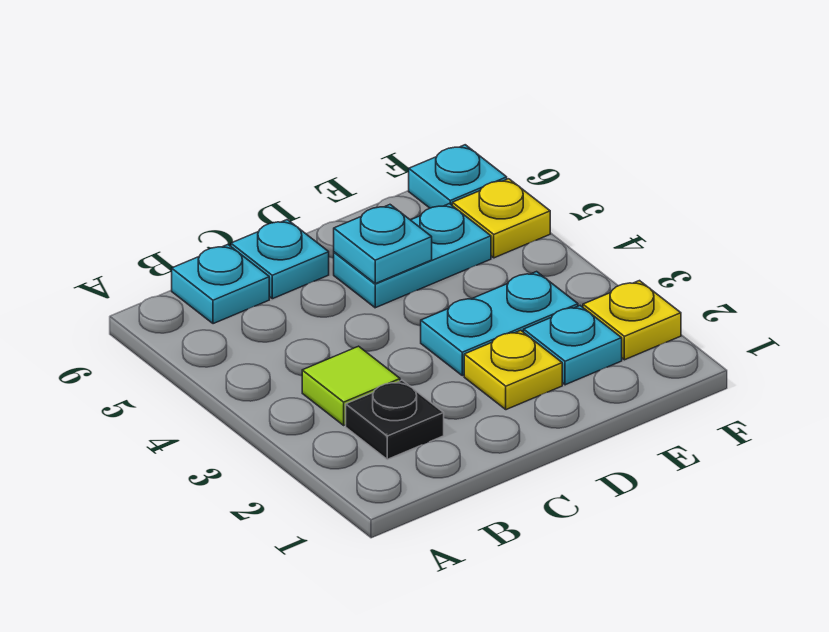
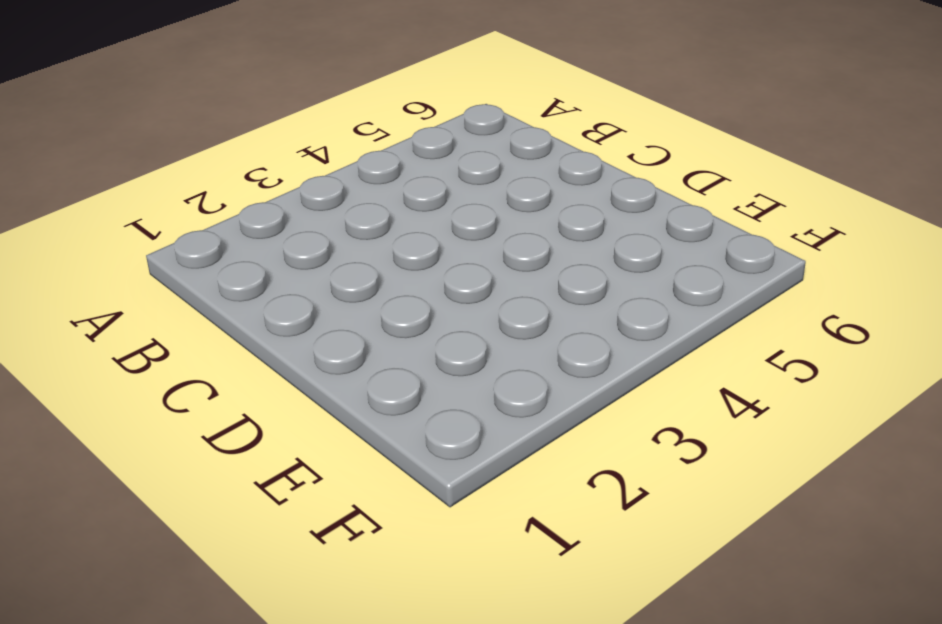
none -> black plate B2 level 1
none -> lime tile B3 level 1
none -> cyan plate B6 level 1

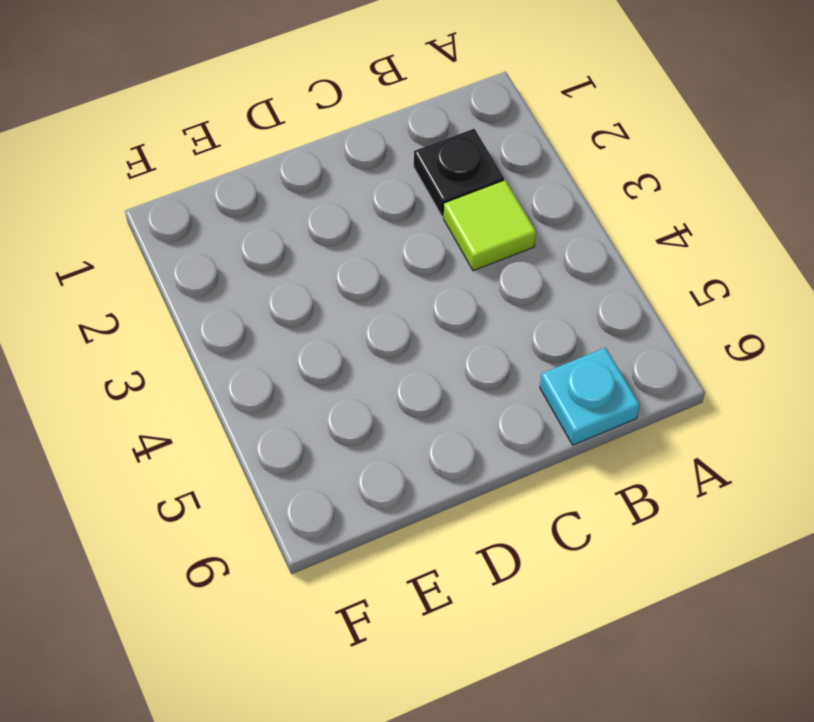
none -> cyan plate C6 level 1
none -> yellow plate D2 level 1
none -> cyan plate D3:E3 level 1

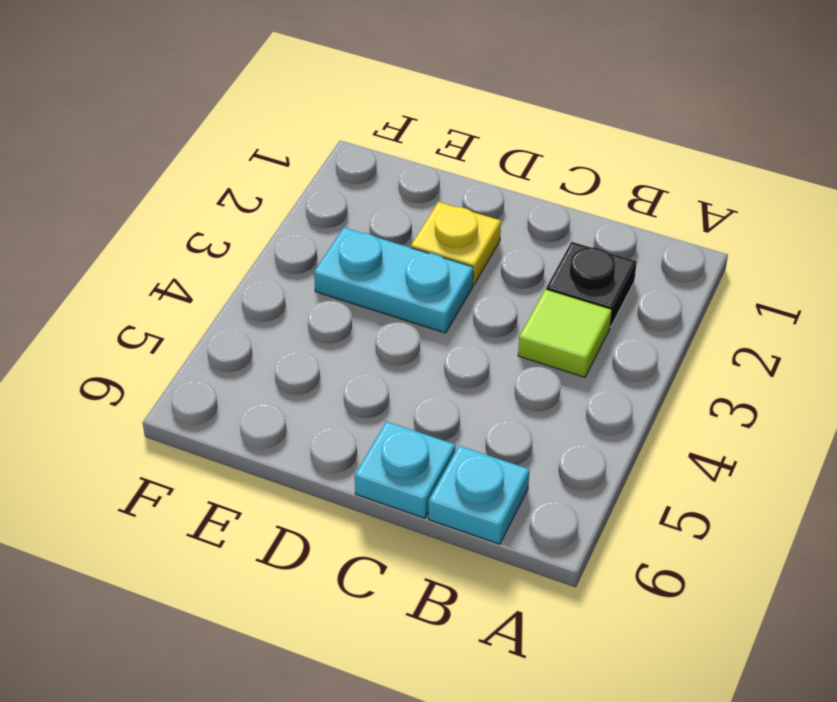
none -> cyan plate D5:E5 level 1
none -> cyan plate E2 level 1
none -> yellow plate F2 level 1

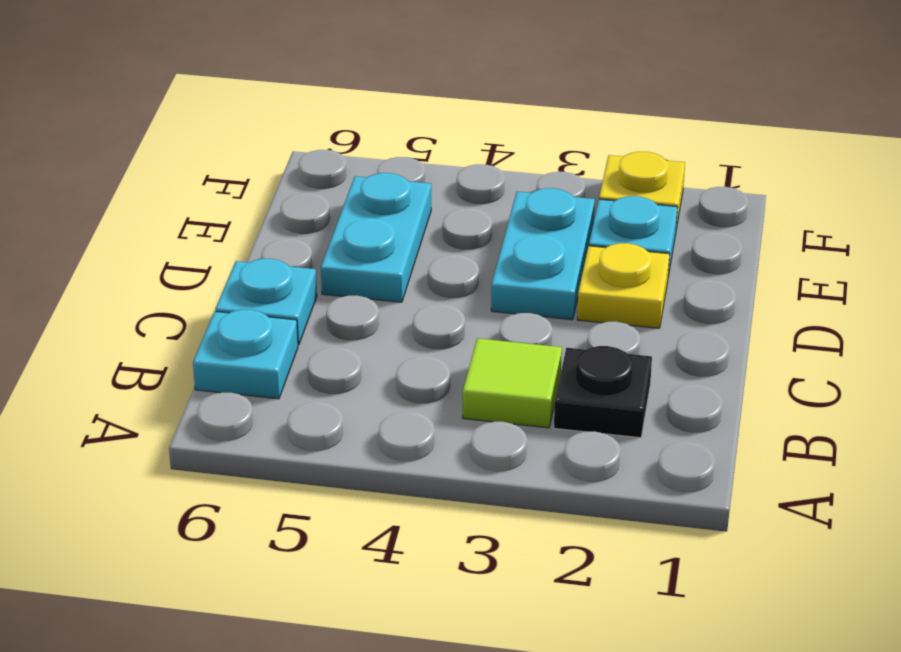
none -> yellow plate F5 level 1
none -> cyan plate F6 level 1
none -> cyan plate D5 level 2

